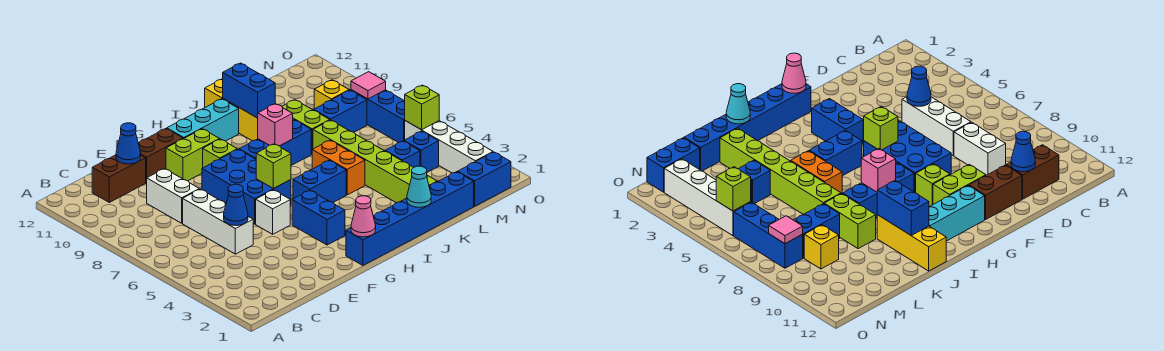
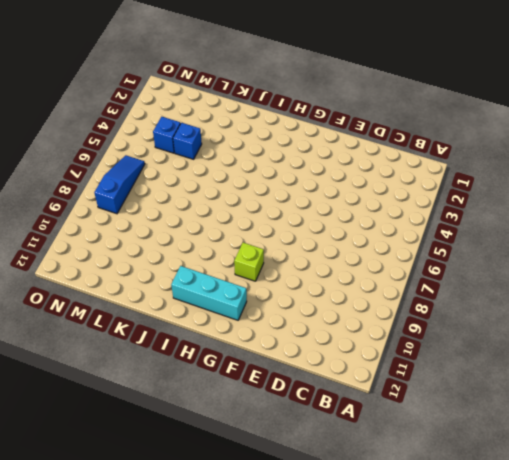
blue slope N6:N8 level 1 top 8 -> blue brick N6:N8 level 1
none -> brown brick C11:D11 level 1
none -> white brick D5:D7 level 1
none -> white brick D8:D9 level 1
none -> brown brick E11:F11 level 1

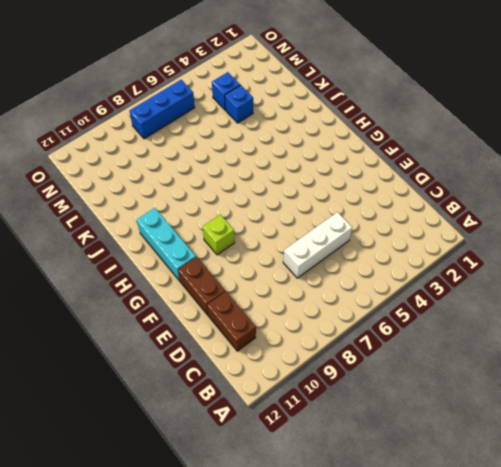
none -> white brick D8:D9 level 1
none -> white brick F5 level 1
none -> blue brick F6:G8 level 1
none -> lime brick F10:G10 level 1

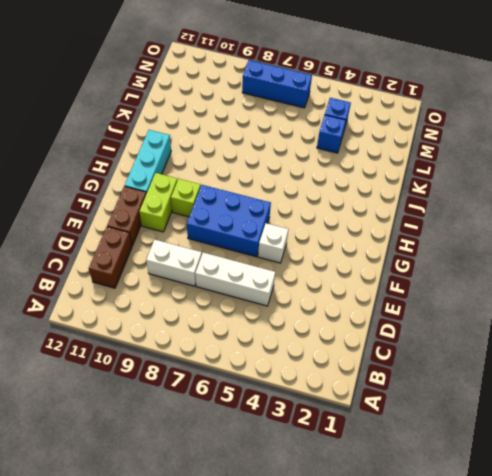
none -> blue brick G1:L1 level 1
none -> blue brick G3:G4 level 1
none -> blue brick H5:I5 level 1
none -> blue brick H8:J8 level 1

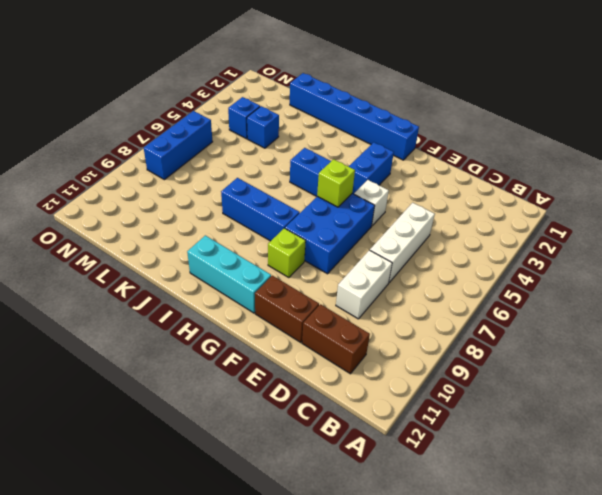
none -> lime brick F10:G10 level 1
none -> orange brick J5:J6 level 1
none -> yellow brick J10:J12 level 1
none -> lime brick K2:K7 level 1

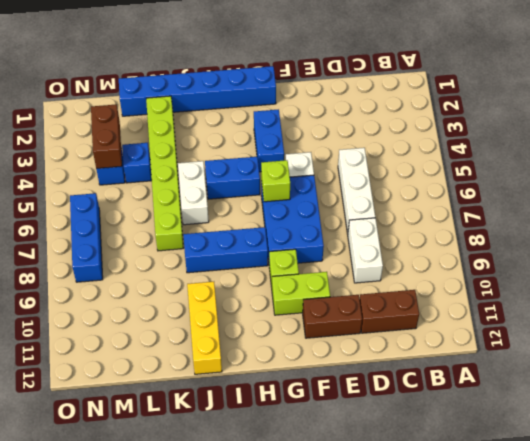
white brick J5:J6 level 1 -> orange brick J5:J6 level 1
brown brick M3:M4 level 2 -> none
none -> cyan brick G11:I11 level 1
none -> lime brick K8:K9 level 1
none -> blue brick L8:M8 level 1
none -> blue brick M1:N1 level 1

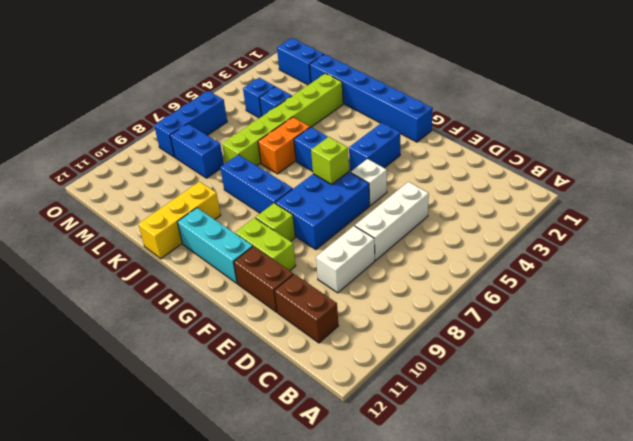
none -> lime brick K8:K9 level 1
none -> yellow brick M9 level 1
none -> white brick N2:N5 level 1
none -> blue cone D5 level 2

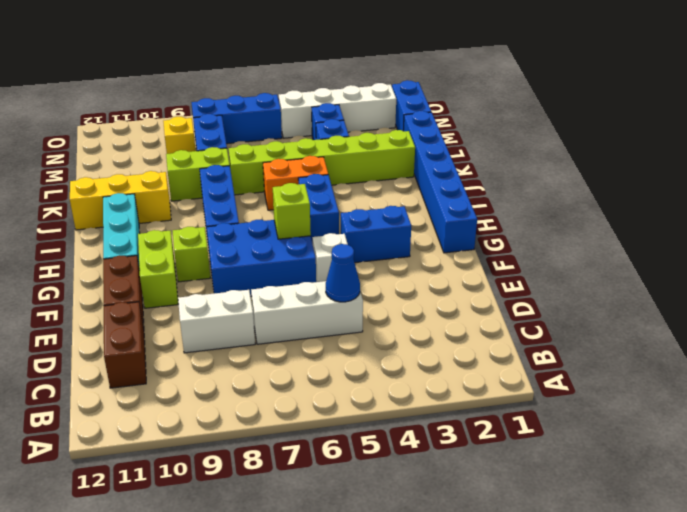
none -> blue cone D11 level 2
none -> pink cone G1 level 2
none -> pink brick I8 level 2
none -> cyan cone J1 level 2

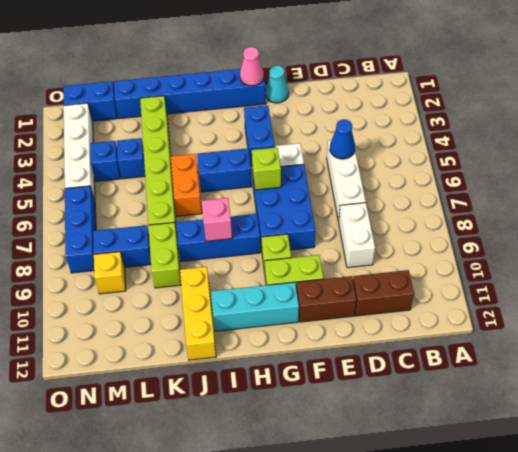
cyan cone F1 level 1 -> cyan cone J1 level 2
none -> blue cone D11 level 2
none -> blue brick J10:J11 level 2
none -> lime brick N5 level 2
none -> pink tile N8 level 2

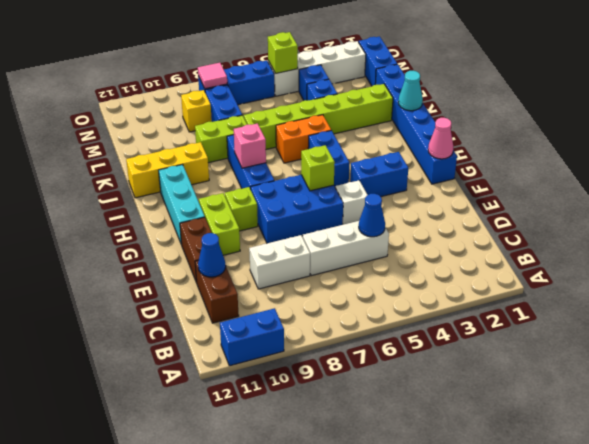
blue brick A10:A11 level 1 -> blue brick J10:J11 level 2

